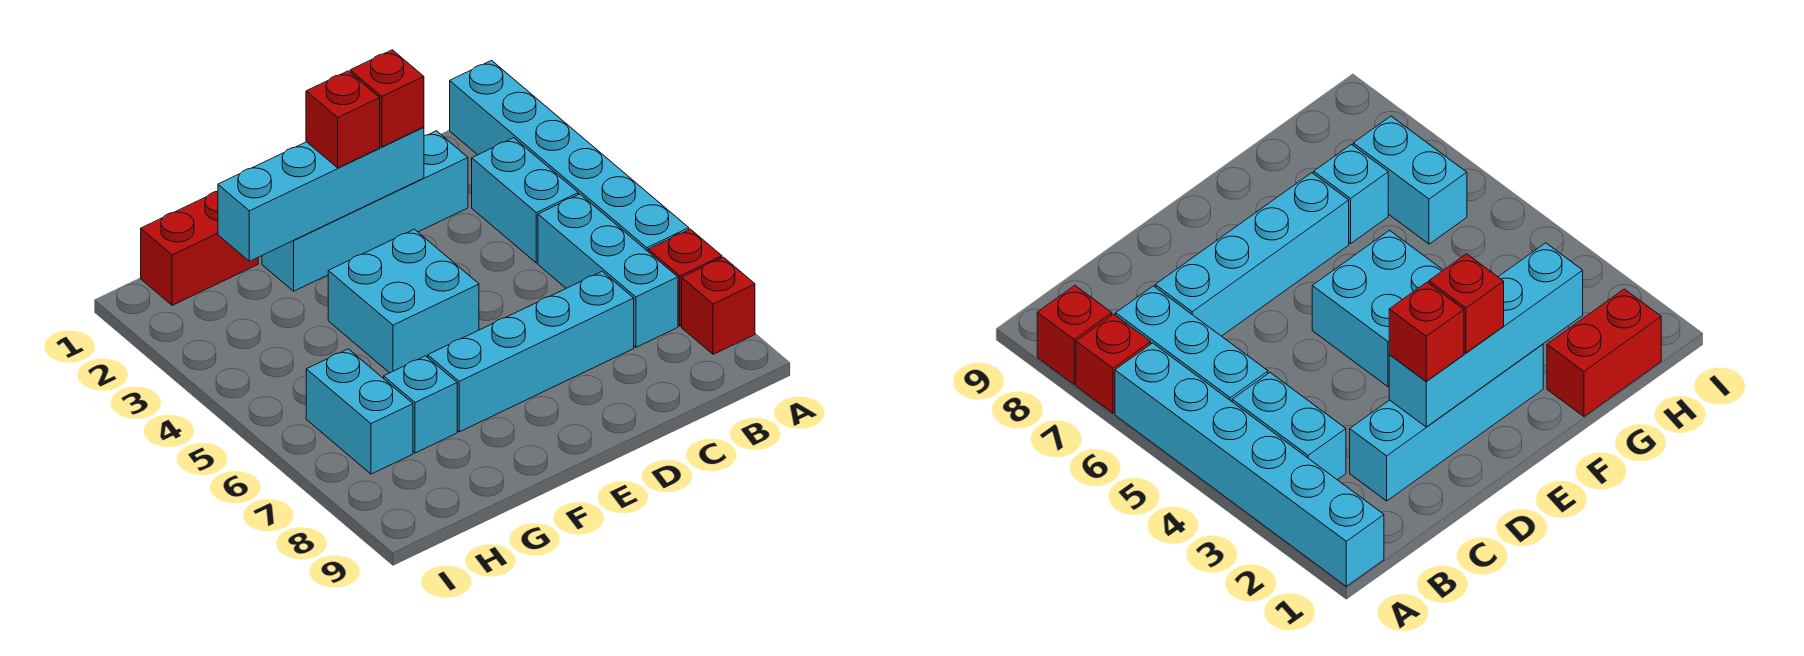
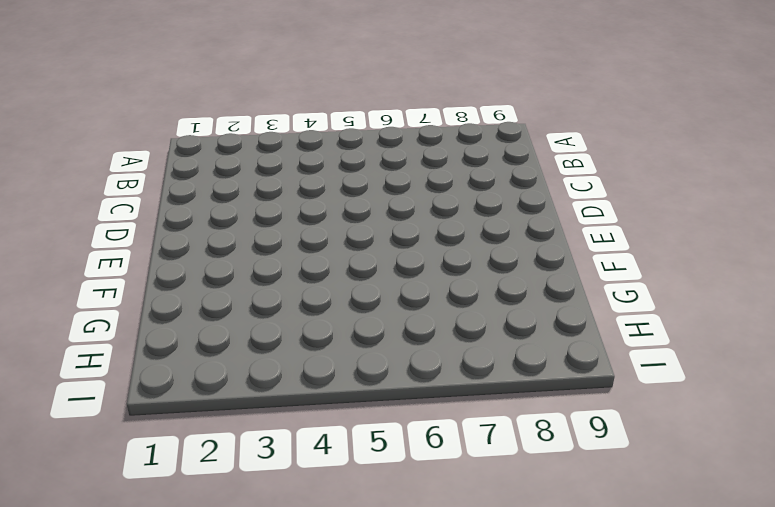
none -> cyan brick A1:A6 level 1
none -> red brick A7 level 1
none -> red brick A8 level 1

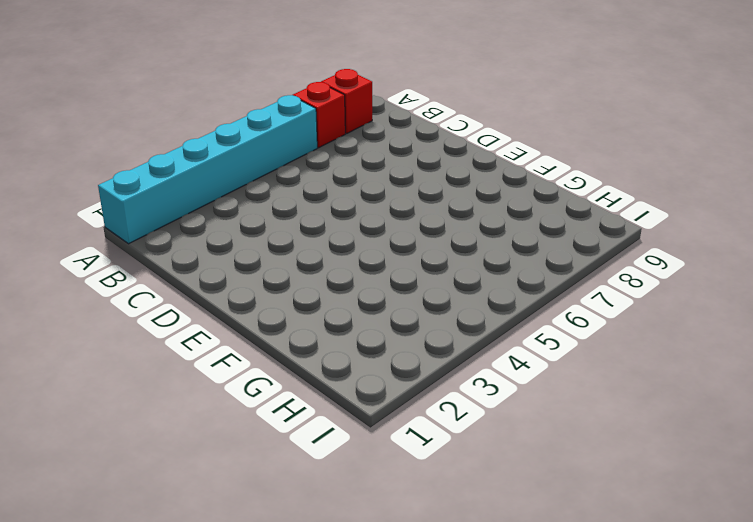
none -> cyan brick B3:B4 level 1
none -> cyan brick B5:B7 level 1
none -> cyan brick C2:F2 level 1

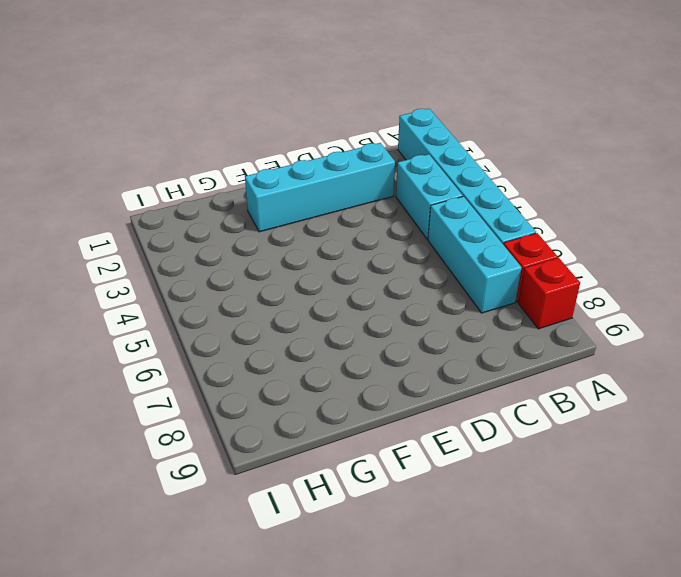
none -> cyan brick C7:F7 level 1
none -> cyan brick E4:F5 level 1
none -> red brick G1:H1 level 1

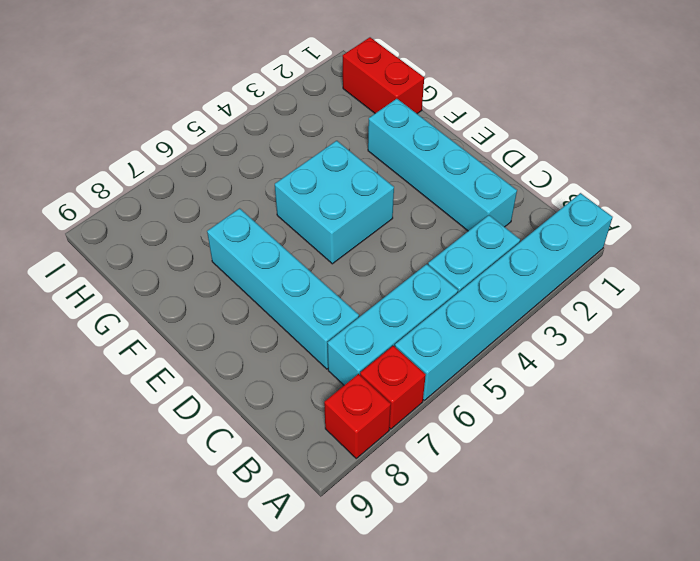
none -> cyan brick G7 level 1
none -> cyan brick H6:H7 level 1
none -> cyan brick D2:G2 level 2

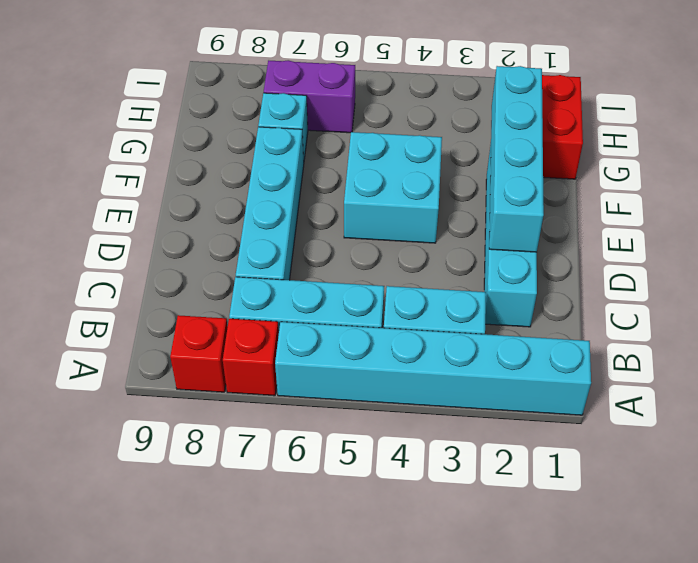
purple brick H6:H7 level 1 -> cyan brick H6:H7 level 1
none -> red brick D2 level 3
none -> red brick E2 level 3

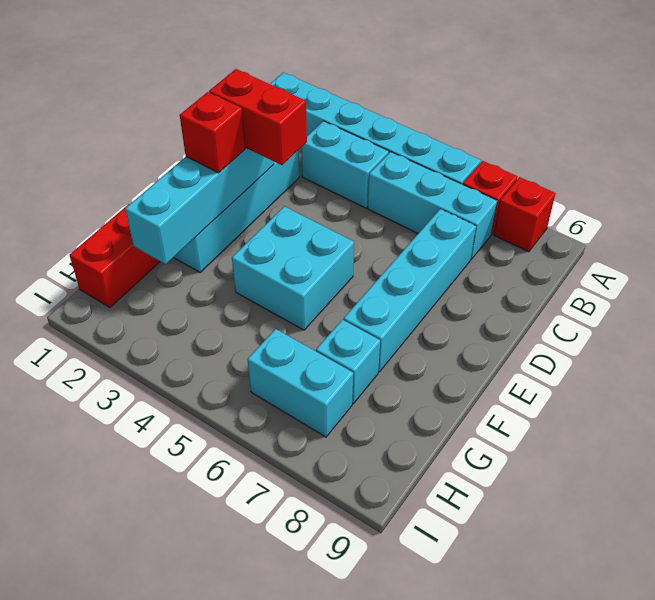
red brick D2:D3 level 3 -> red brick D2 level 3

